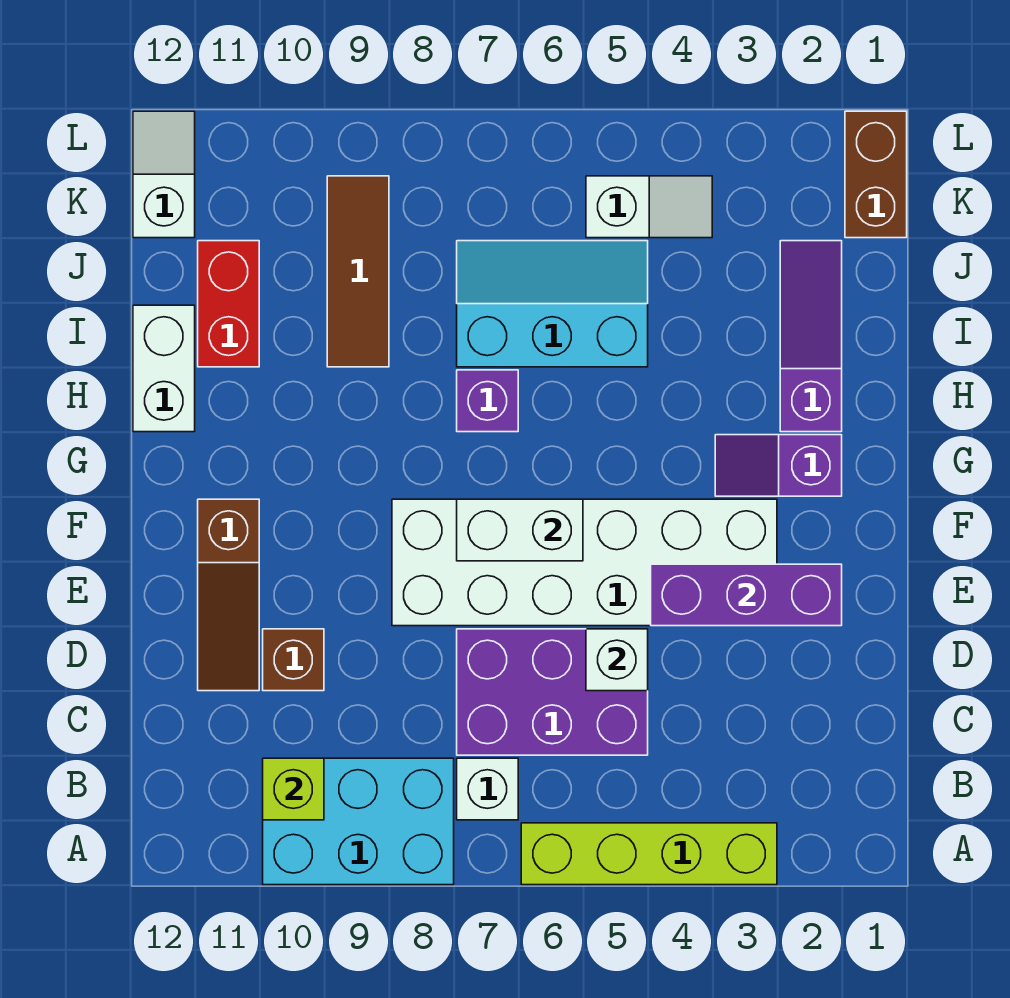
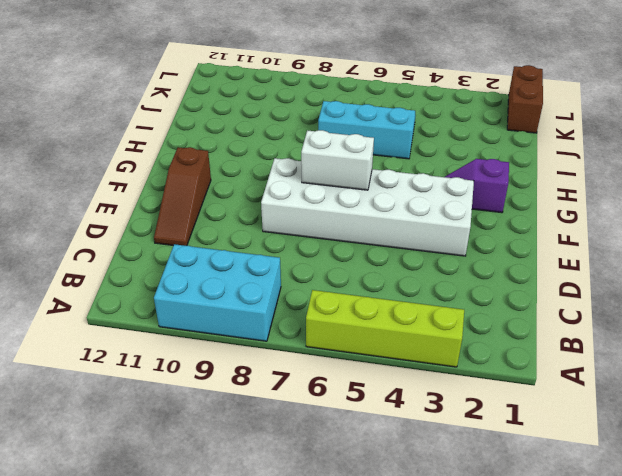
none -> white brick B7 level 1
none -> purple brick C5:D7 level 1
none -> brown brick D10 level 1

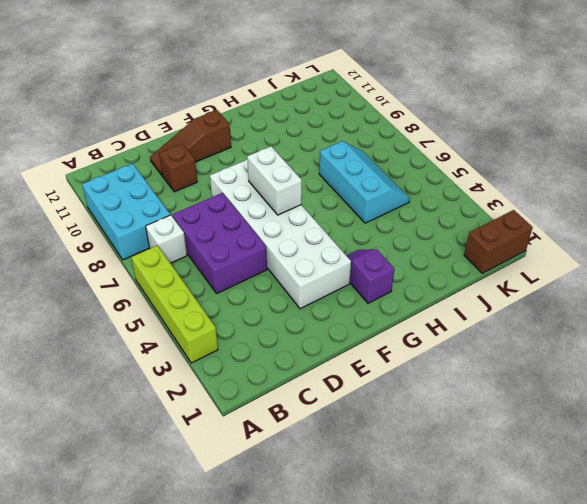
none -> purple slope H2:J2 level 1 top H
none -> purple brick H7 level 1
none -> white brick H12:I12 level 1

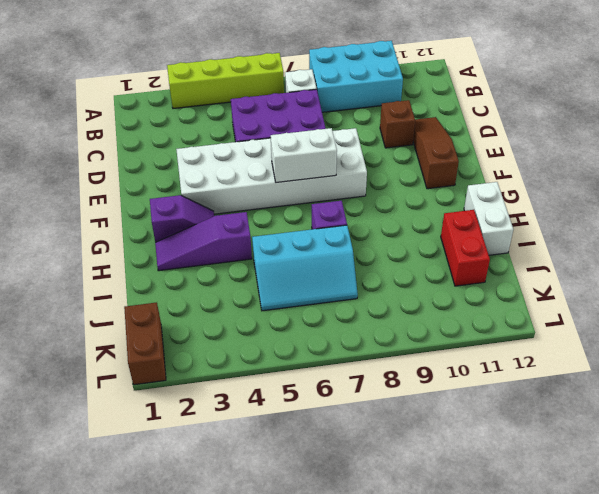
purple slope H2:H4 level 1 top 4 -> purple slope H2:J2 level 1 top H
none -> brown tile I9:K9 level 1
none -> white slope K4:K5 level 1 top 5
none -> white slope K12:L12 level 1 top K

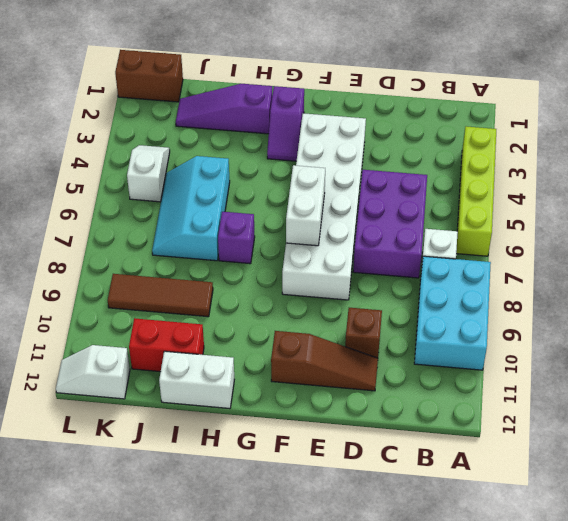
none -> lime brick B10 level 2
none -> white brick D5 level 2
none -> purple brick E2:E4 level 2

